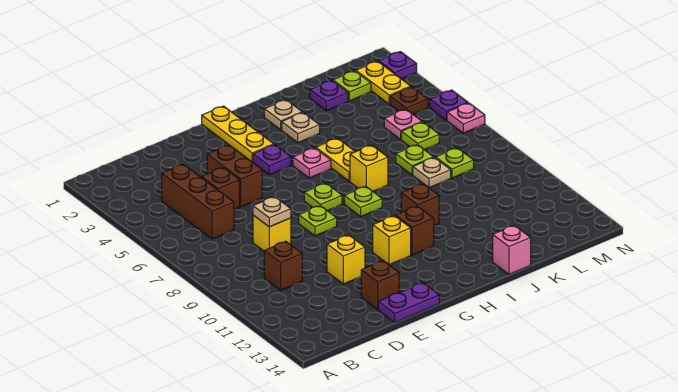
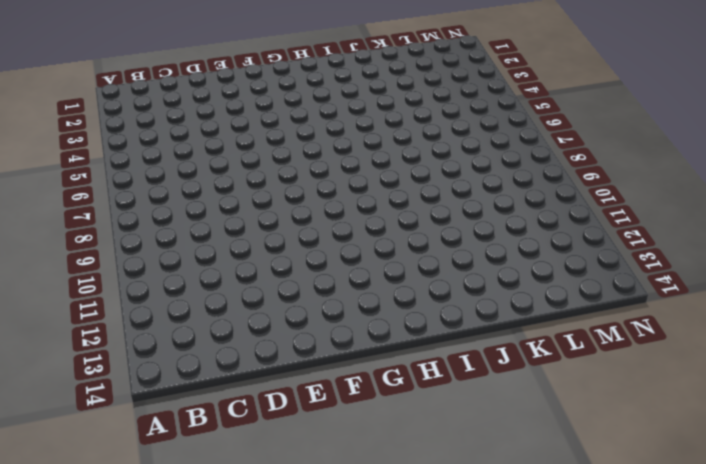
none -> brown brick C4:C6 level 1
none -> brown brick C10 level 1
none -> brown brick D5 level 1
none -> yellow brick D8 level 1

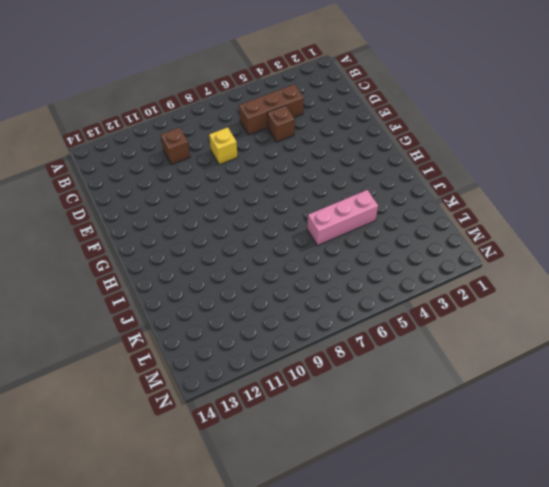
pink brick J4:J6 level 1 -> none
none -> brown brick E4:E5 level 1
none -> yellow brick E11 level 1
none -> brown brick E13 level 1
none -> purple plate E14:F14 level 1

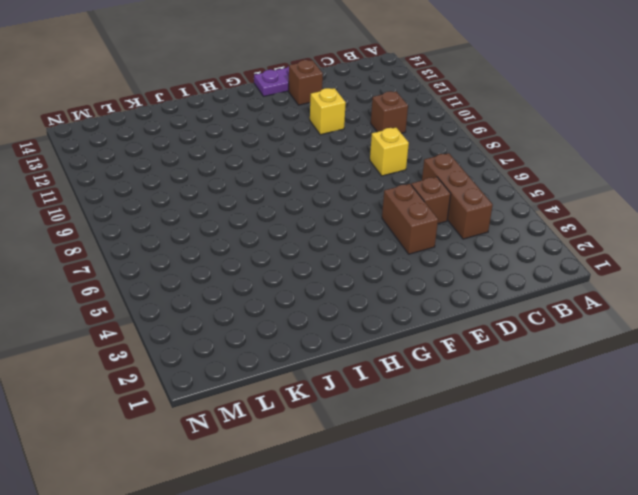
none -> lime plate F8 level 1
none -> yellow plate G1:G3 level 1
none -> purple plate G4 level 1
none -> lime plate G7 level 1

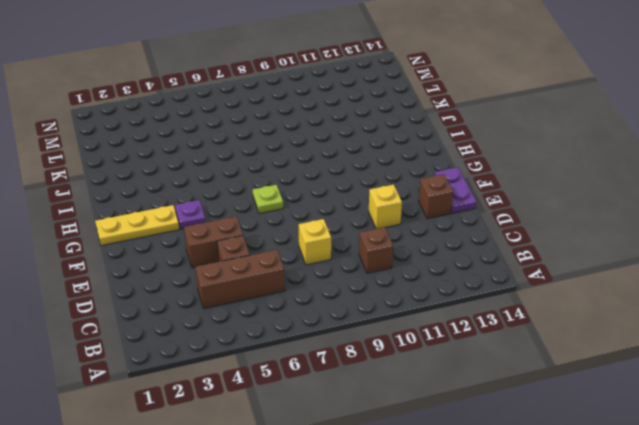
none -> lime plate F8 level 1
none -> yellow brick G11 level 1
none -> pink plate H5 level 1
none -> lime plate H8 level 1

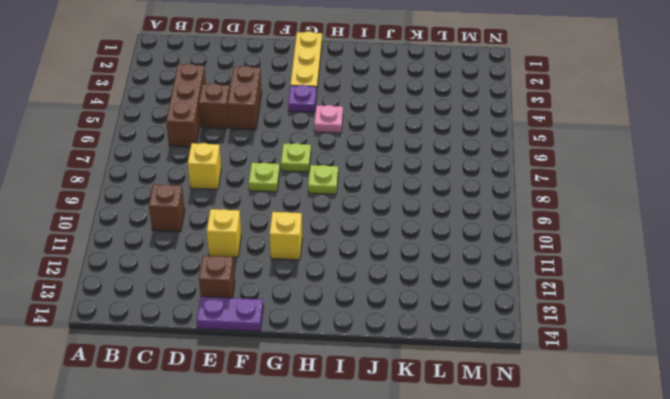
none -> brown brick H11 level 1
none -> tan plate I2 level 1
none -> tan plate I3 level 1
none -> yellow plate I5:I6 level 1

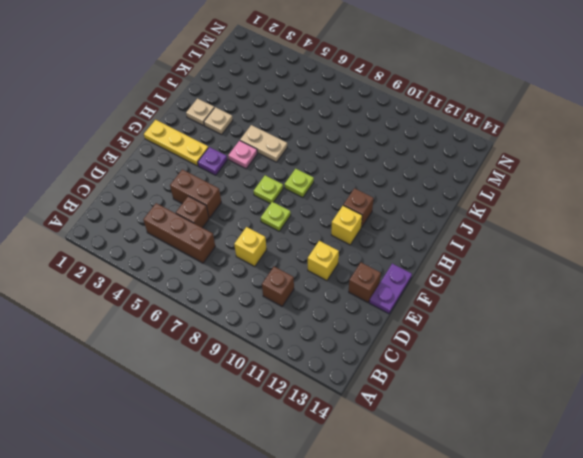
tan plate I5:I6 level 1 -> yellow plate I5:I6 level 1
none -> yellow brick I7 level 1
none -> brown brick I10 level 1
none -> pink brick J14 level 1
none -> purple plate K2 level 1

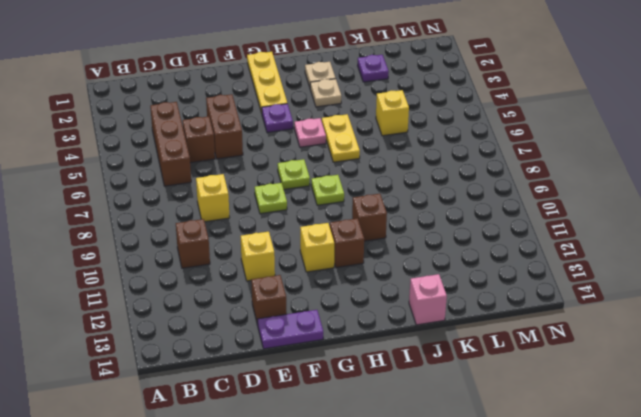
yellow brick K5 level 1 -> yellow brick I7 level 1
none -> lime plate K7 level 1
none -> tan plate K8 level 1
none -> lime plate L2 level 1
none -> pink plate L5 level 1

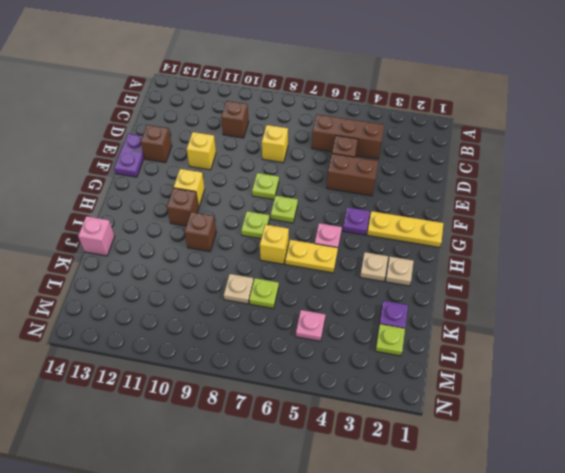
none -> lime plate L6 level 1
none -> lime plate L8 level 1
none -> yellow plate M2:M3 level 1
none -> brown plate M4 level 1

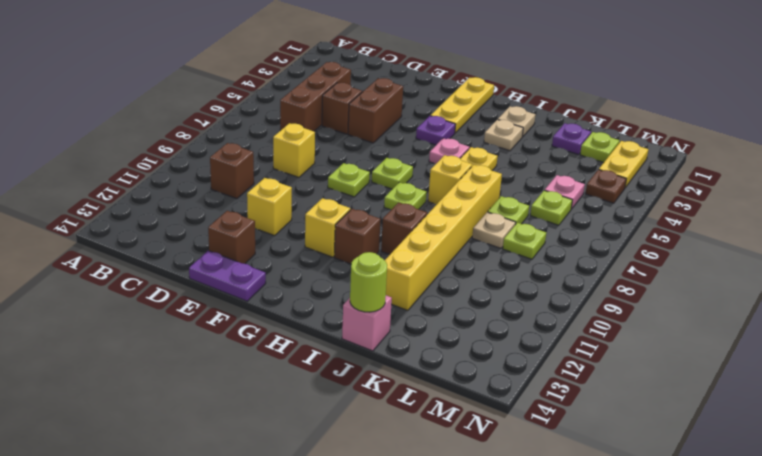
yellow brick J7:J12 level 1 -> none
lime round brick J14 level 2 -> none
none -> purple plate N2 level 1
none -> purple plate N5 level 1
none -> pink plate N6 level 1
none -> tan plate D8 level 2

